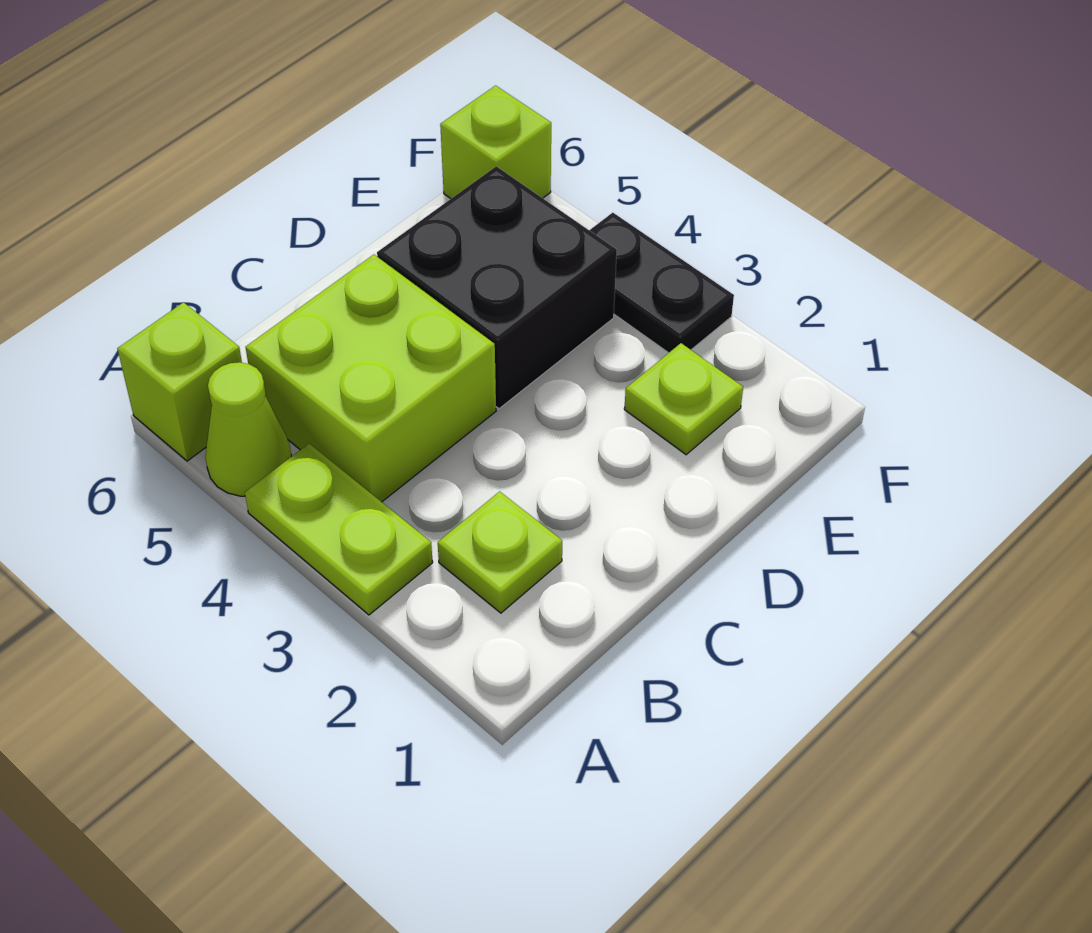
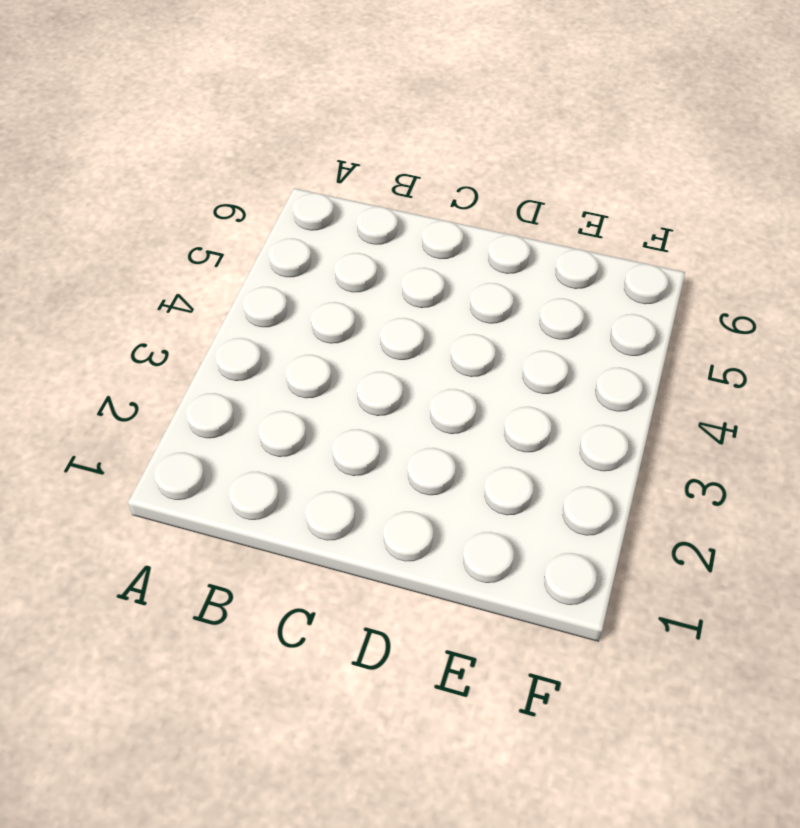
none -> lime plate A3:A4 level 1
none -> lime cone A5 level 1

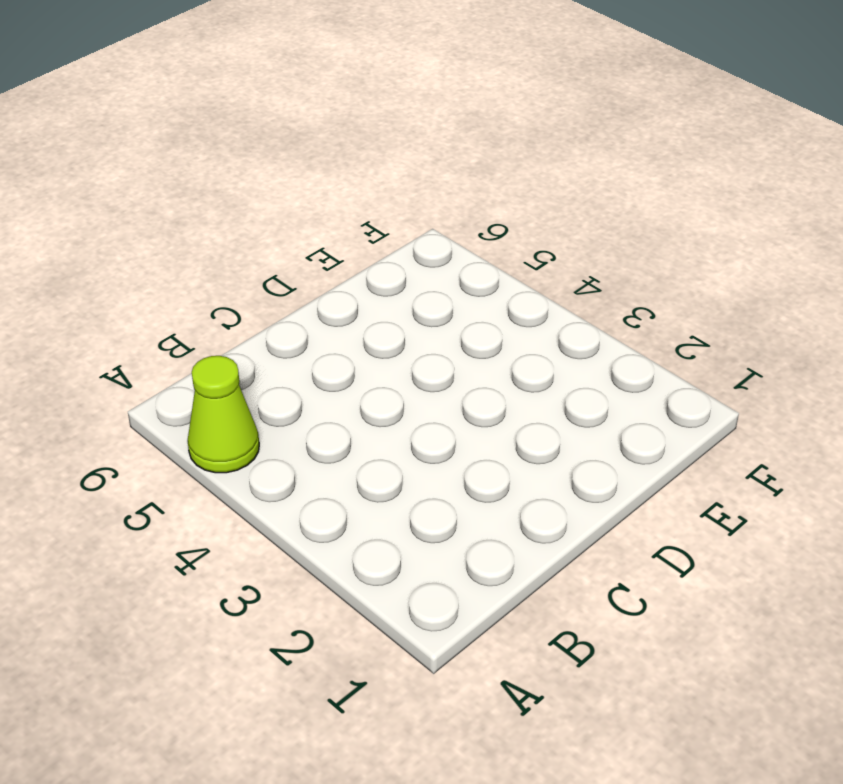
none -> lime plate A3:A4 level 1
none -> lime brick A6 level 1

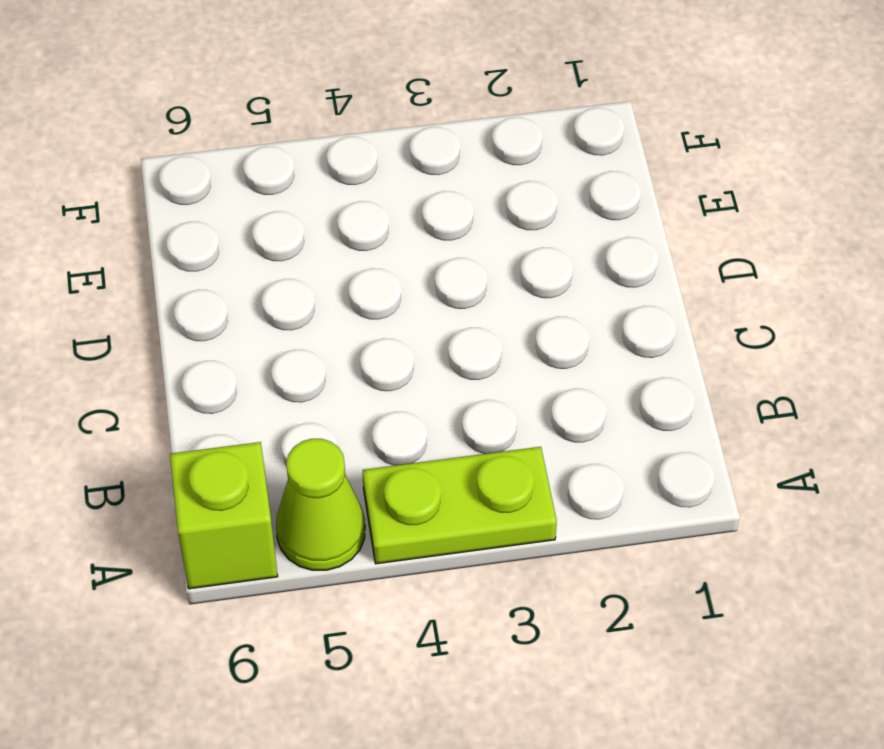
none -> lime plate B2 level 1
none -> lime brick B4:C5 level 1

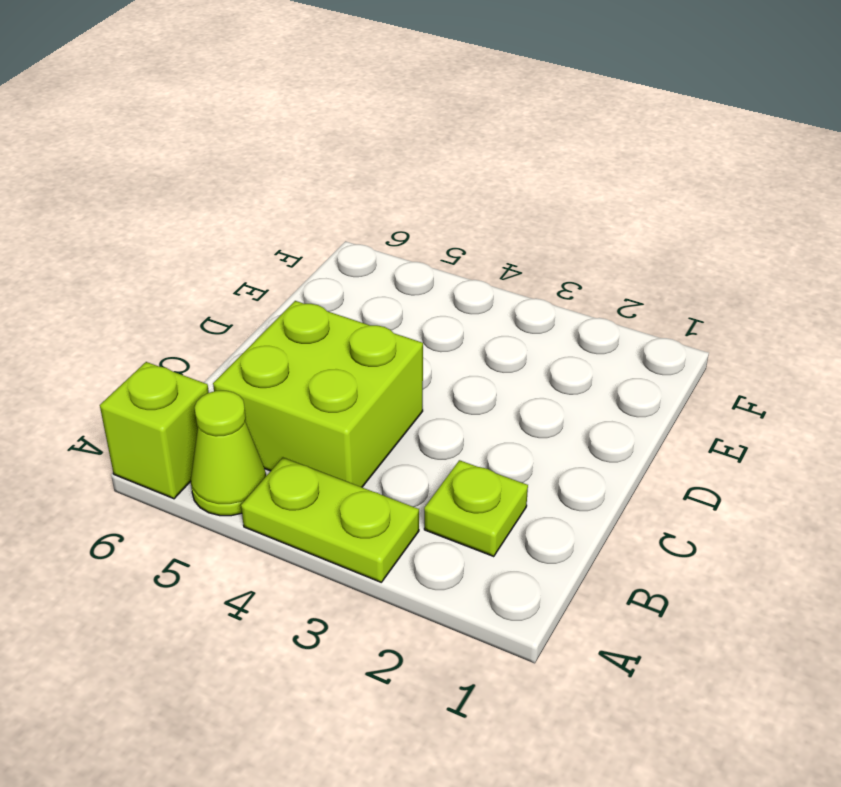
none -> black brick D4:E5 level 1
none -> lime plate E2 level 1

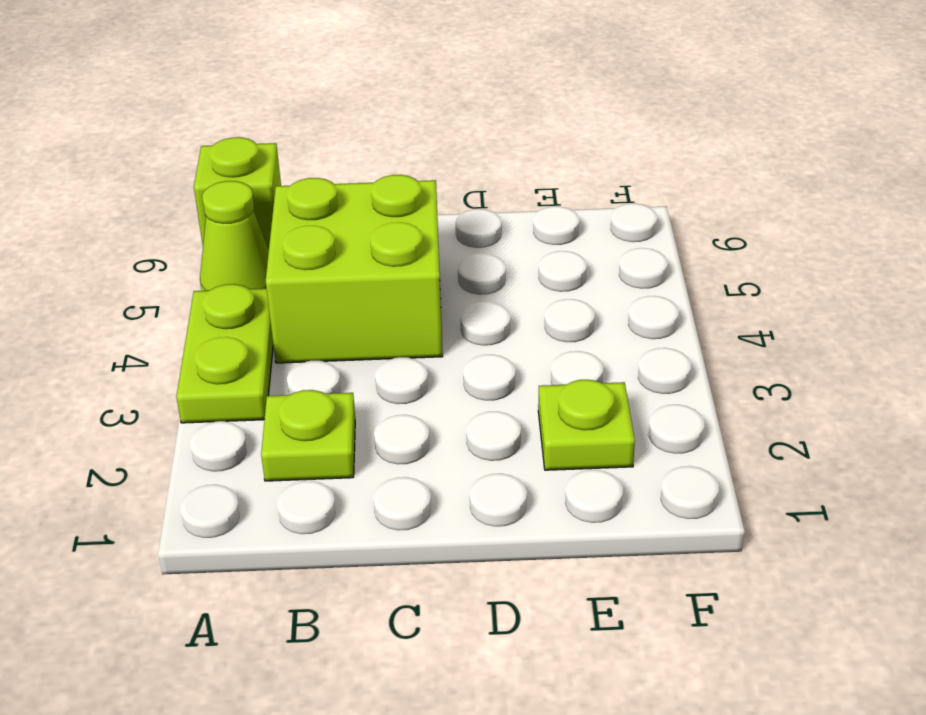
none -> black brick D4:E5 level 1
none -> black plate F3:F4 level 1

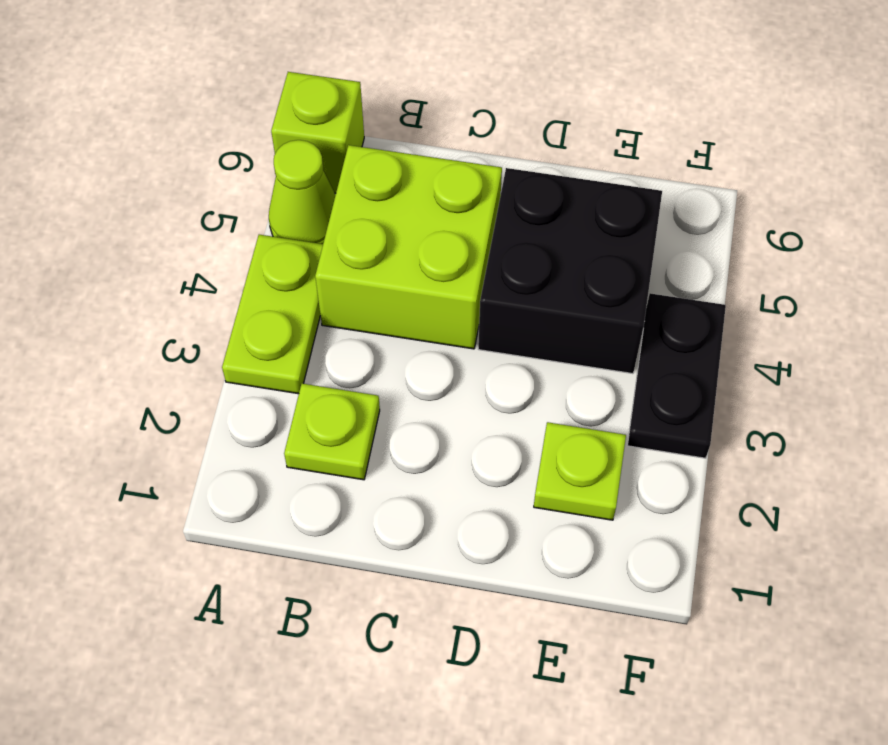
none -> lime brick F6 level 1

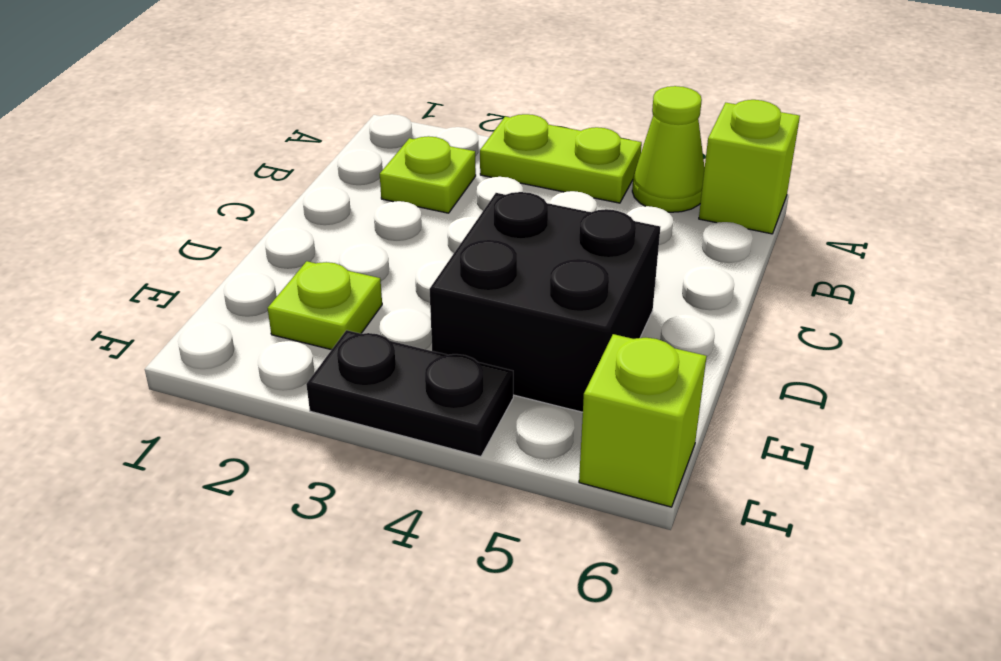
none -> lime brick B4:C5 level 1

